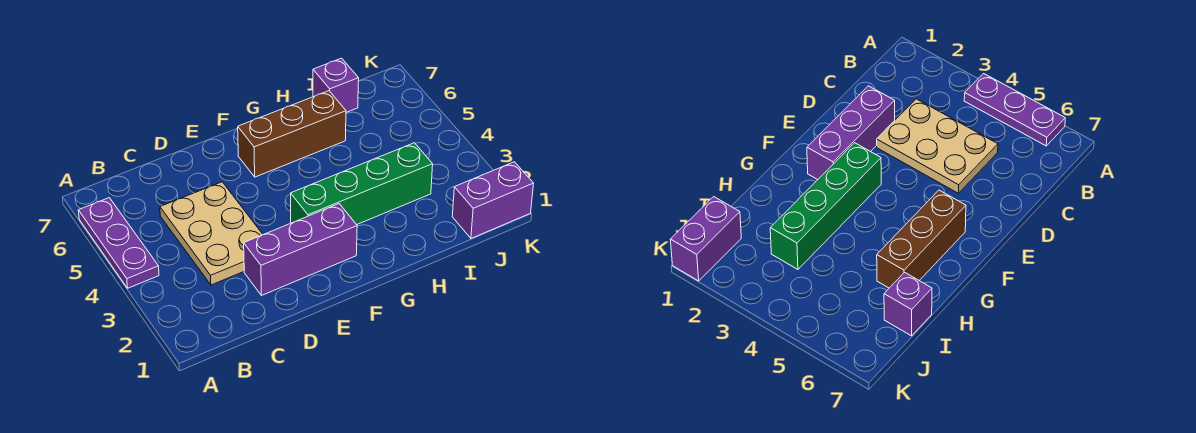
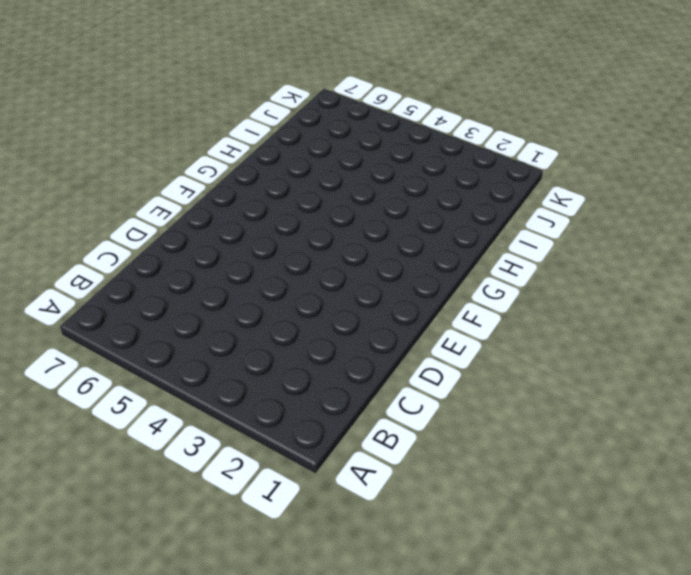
none -> purple plate A4:A6 level 1
none -> tan plate C3:D5 level 1

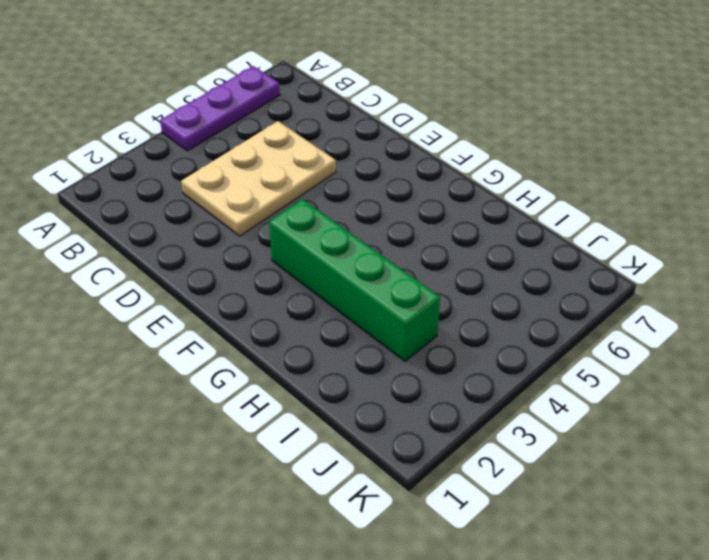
none -> purple brick D2:F2 level 1
none -> brown brick F6:H6 level 1

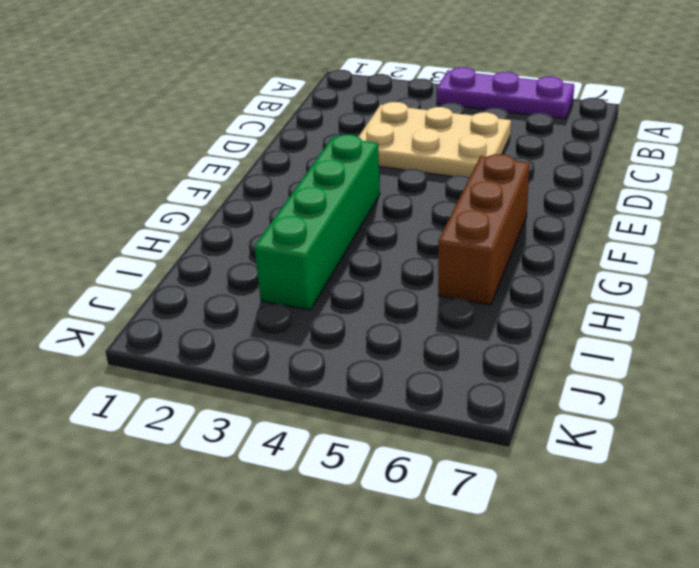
none -> purple brick D2:F2 level 1
none -> purple brick I7 level 1

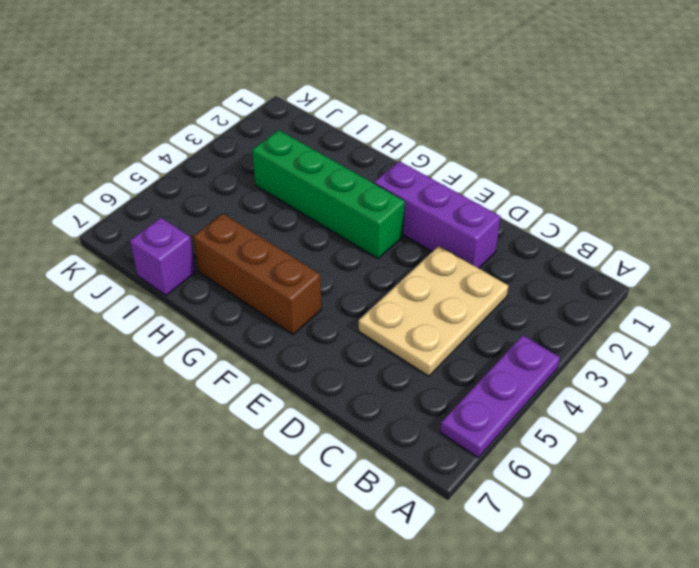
none -> purple brick J1:K1 level 1

